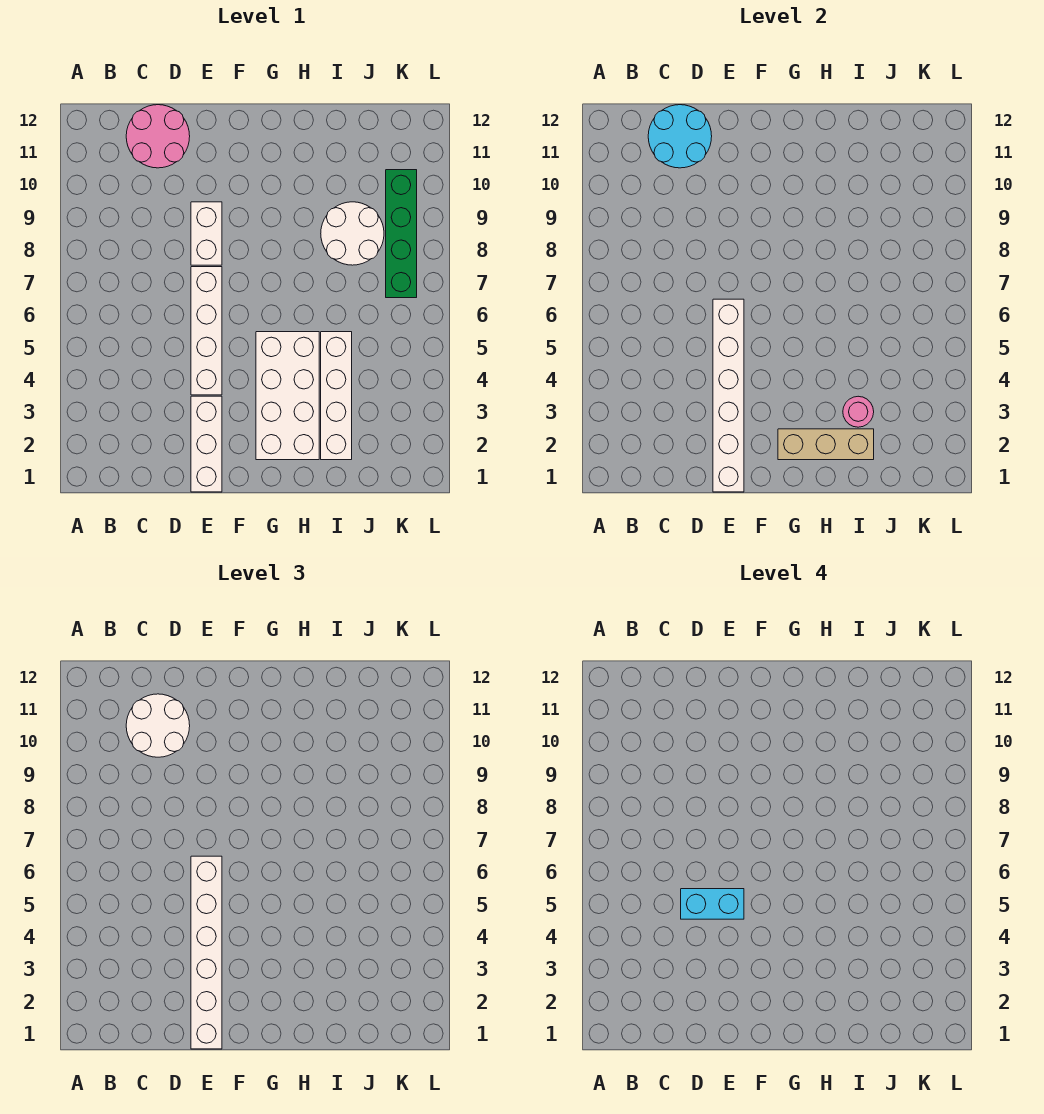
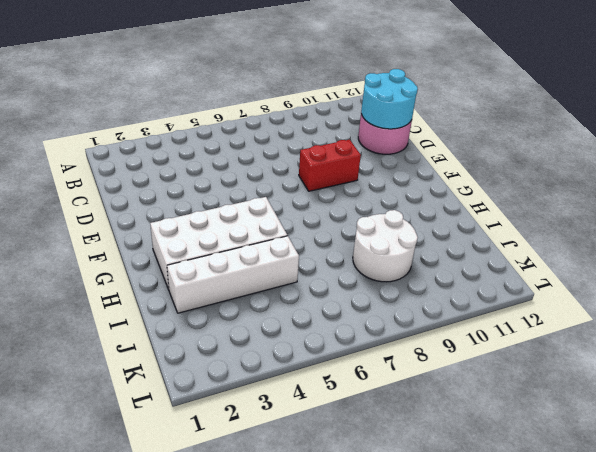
red brick E8:E9 level 1 -> white brick E8:E9 level 1
none -> white brick E1:E3 level 1
none -> white brick E4:E7 level 1
none -> green brick K7:K10 level 1

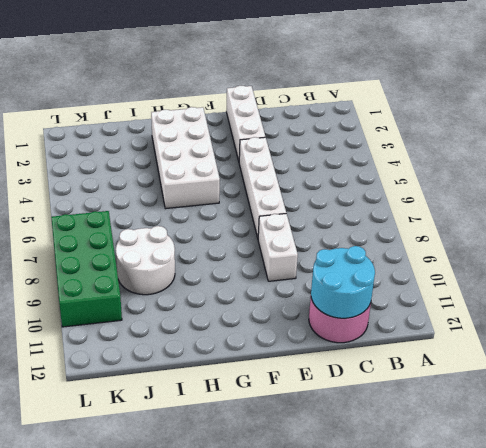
green brick K7:L10 level 1 -> green brick K7:K10 level 1
none -> white brick I2:I5 level 1
none -> white brick E1:E6 level 2
none -> tan brick G2:I2 level 2

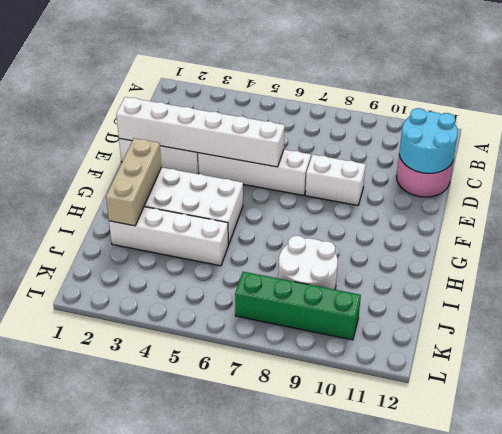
none -> pink round brick I3 level 2
none -> white round brick C10:D11 level 3
none -> white brick E1:E6 level 3

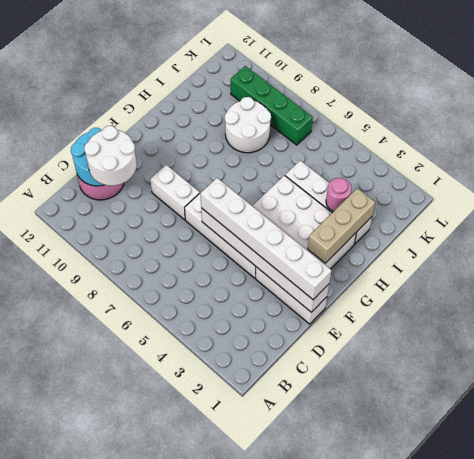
none -> cyan brick D5:E5 level 4

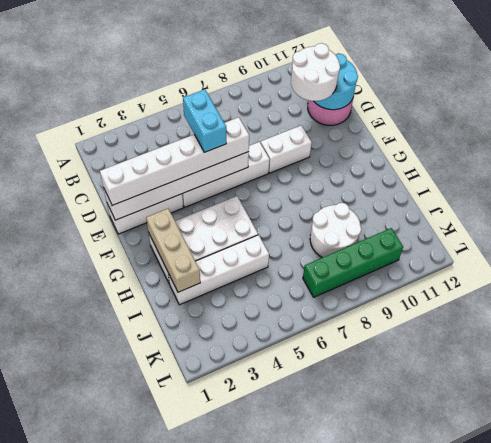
none -> pink round brick I3 level 2

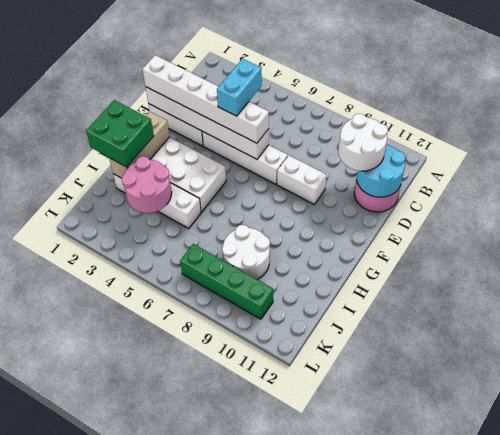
green brick H1:I2 level 3 -> none
pink round brick I3:J4 level 2 -> pink round brick I3 level 2

